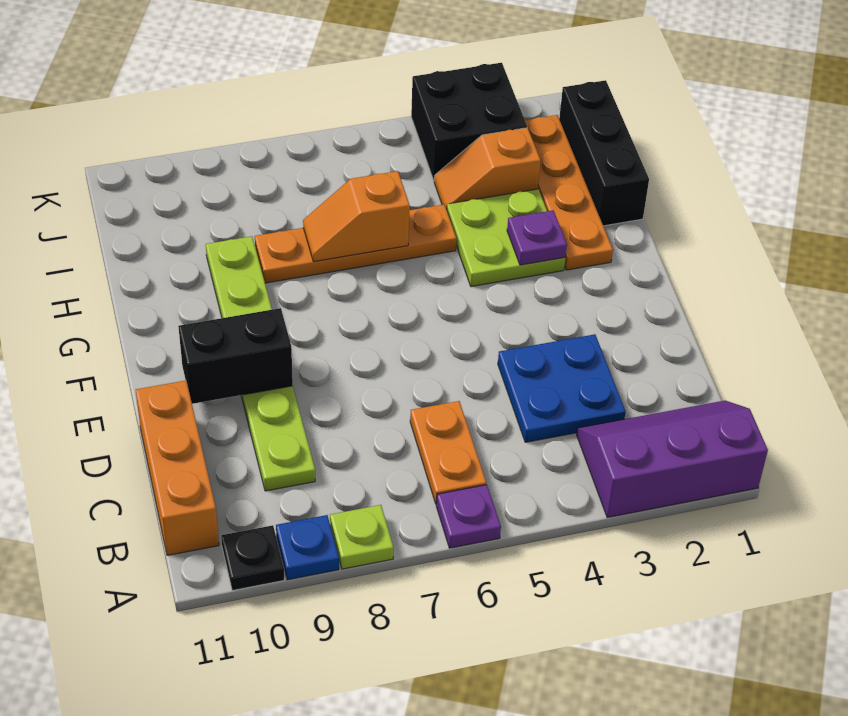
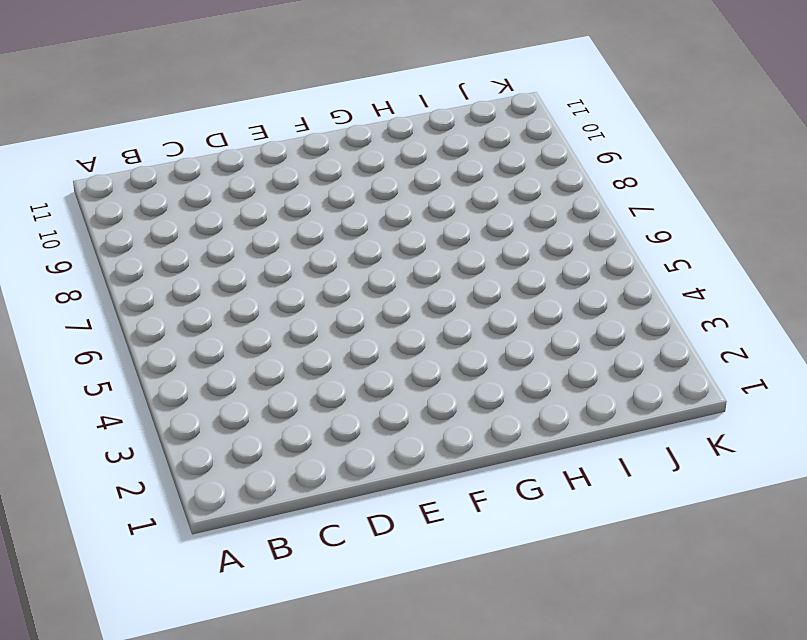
none -> purple slope A1:B3 level 1 top A
none -> purple plate A6 level 1
none -> lime plate A8 level 1

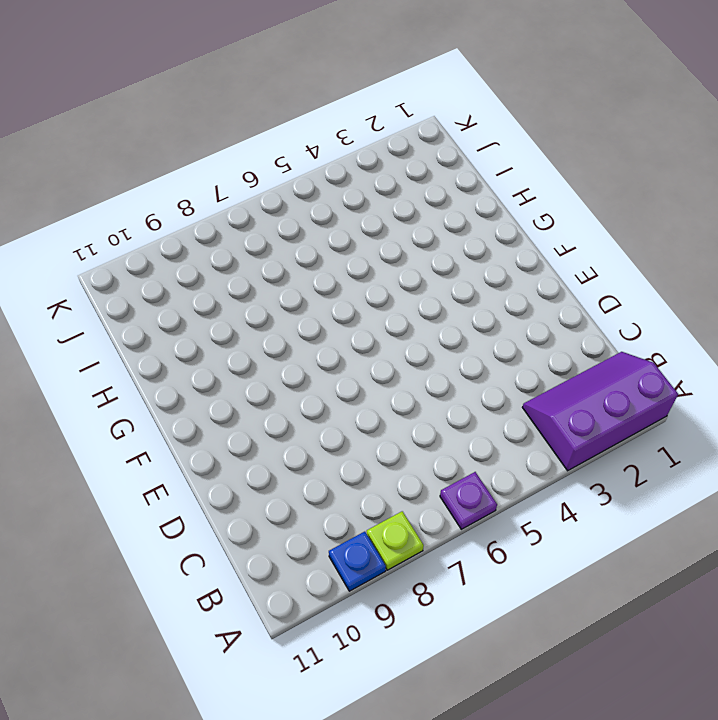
none -> black plate A10 level 1
none -> orange plate B6:C6 level 1
none -> orange brick B11:D11 level 1

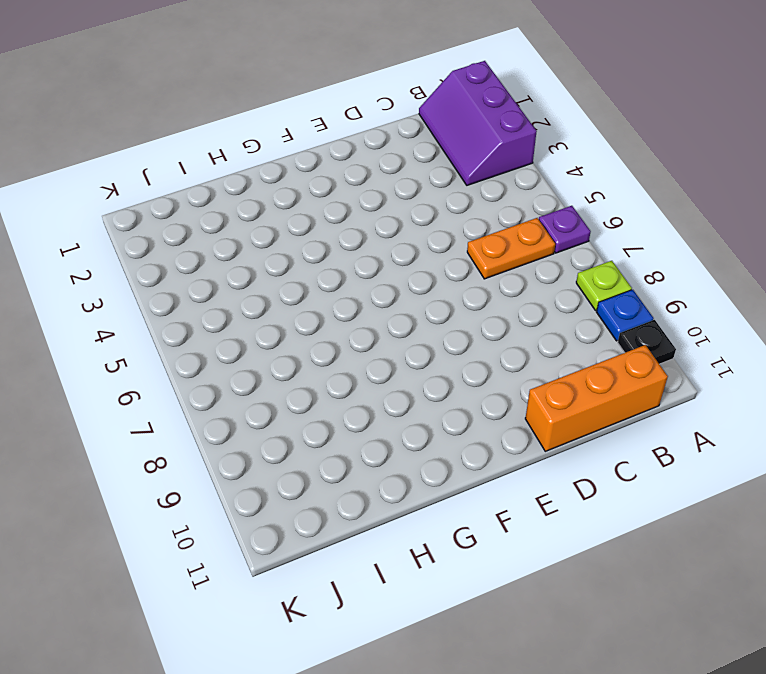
none -> blue plate C3:D4 level 1
none -> lime plate C9:H9 level 1
none -> orange plate G2:J2 level 1

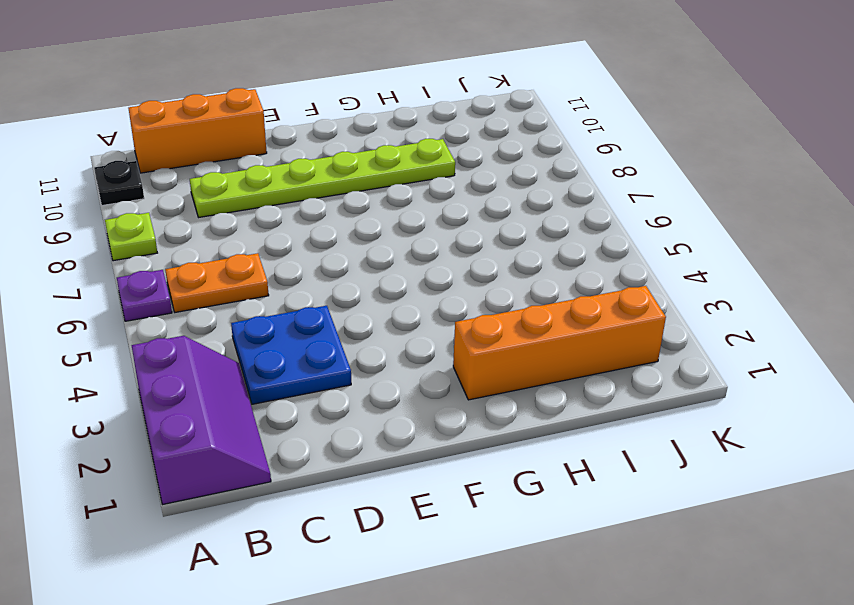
orange brick G2:J2 level 1 -> orange plate G2:J2 level 1
none -> blue plate A9 level 1
none -> lime plate G3:H4 level 1
none -> black brick H1:J1 level 1

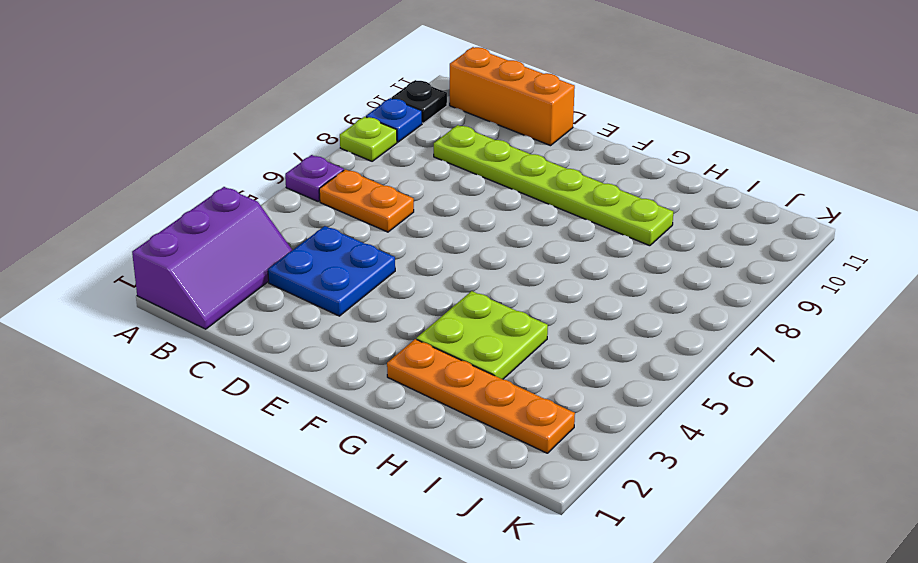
none -> black brick H1:J1 level 1
none -> orange plate H5:H8 level 1
none -> orange slope I3:I4 level 1 top 3

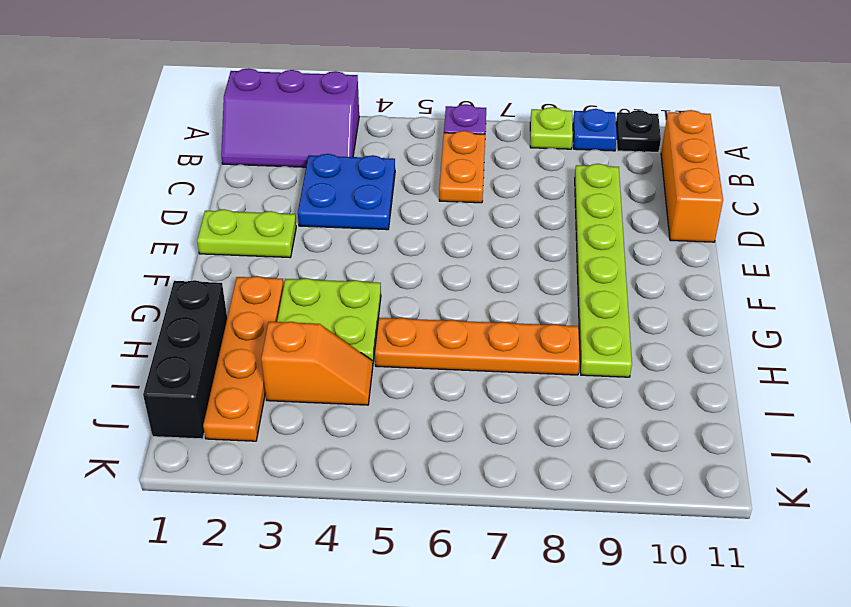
lime plate E1:E2 level 1 -> none
none -> black brick J3:K4 level 1
none -> black brick E9:E10 level 2
none -> purple plate G3 level 2

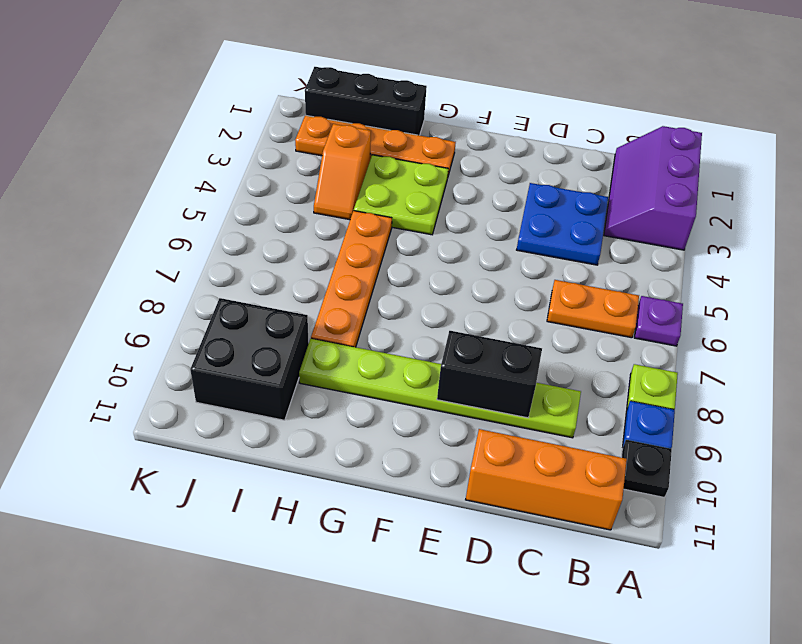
black brick D9:E9 level 2 -> black brick E9:E10 level 2
black brick I9:J10 level 1 -> black brick J3:K4 level 1
none -> purple plate G3 level 2
none -> orange slope H6:H7 level 2 top 6

